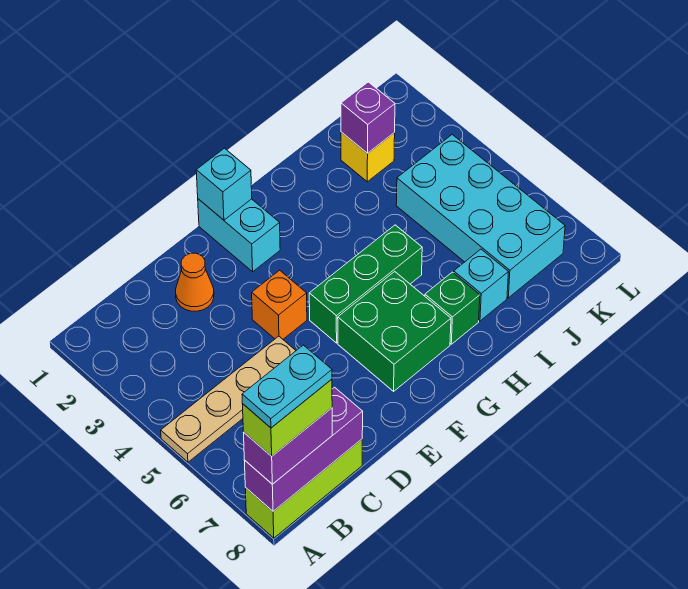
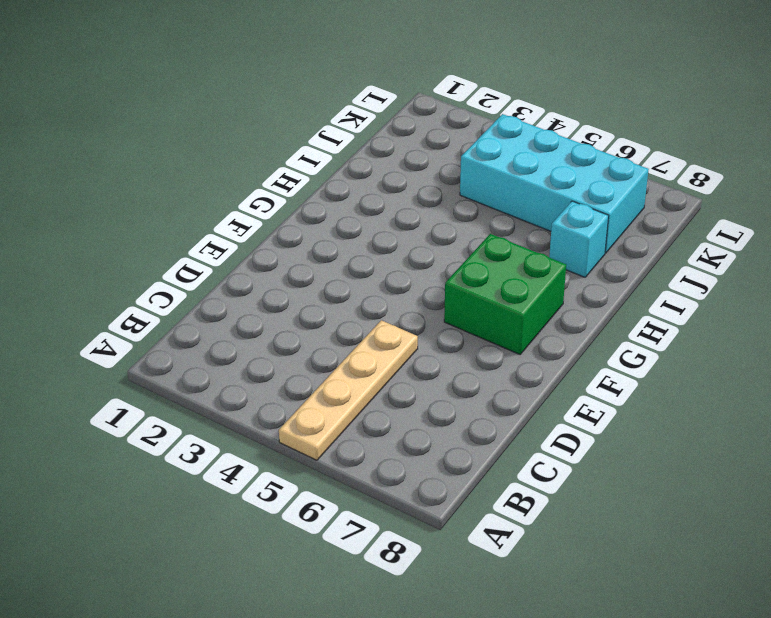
none -> lime brick A8:C8 level 1
none -> orange cone D2 level 1
none -> orange brick E4 level 1

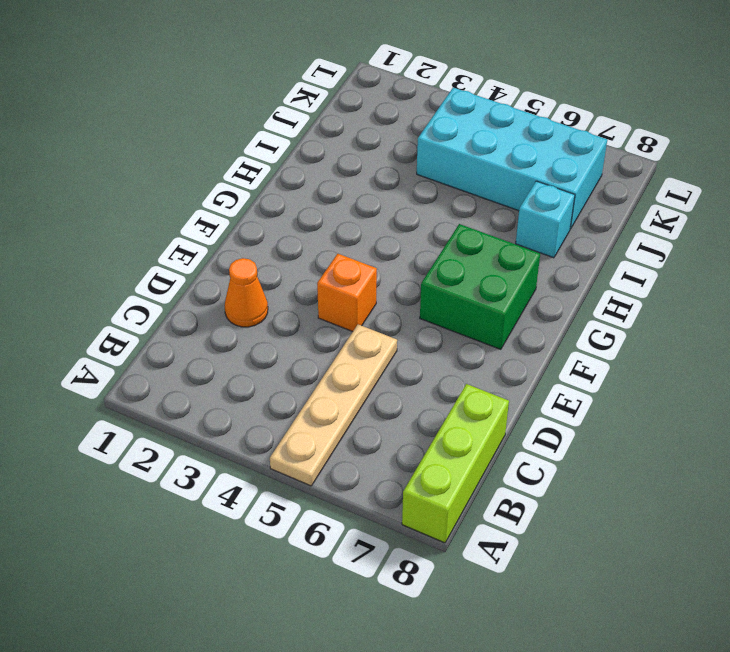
none -> cyan brick F1:F2 level 1
none -> green brick F5:H5 level 1
none -> green brick H7 level 1

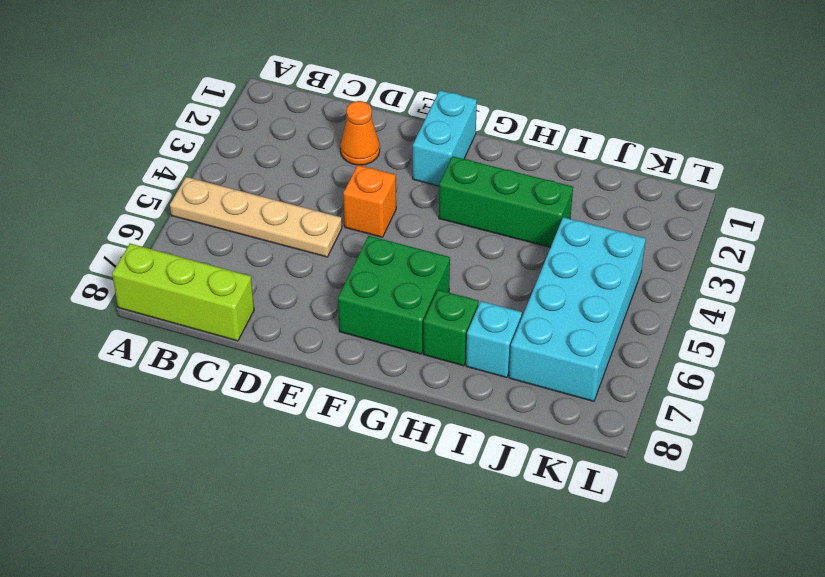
green brick G3:I3 level 1 -> green brick F5:H5 level 1
none -> yellow brick J2 level 1
none -> purple brick A8:C8 level 2
none -> cyan brick F1 level 2

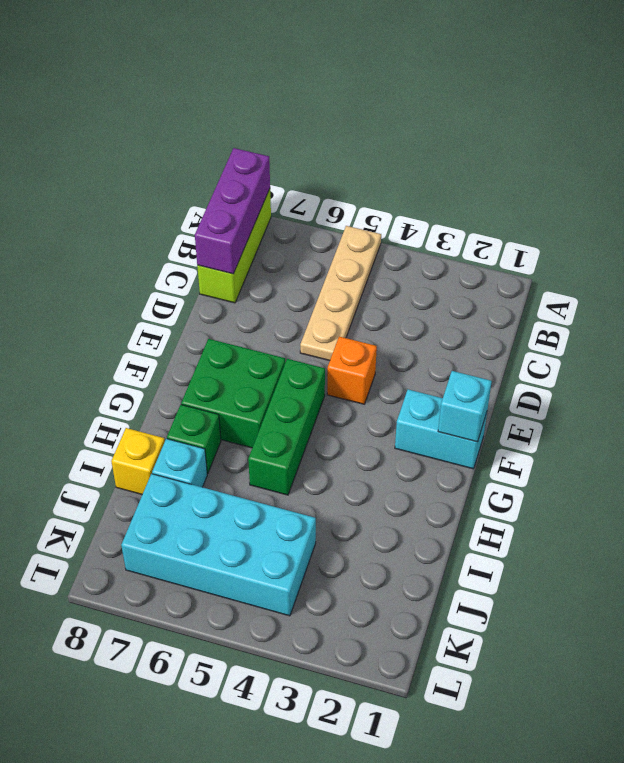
yellow brick I8 level 1 -> yellow brick J2 level 1
none -> orange cone D2 level 1
none -> purple brick J2 level 2
none -> purple brick A8:B8 level 3

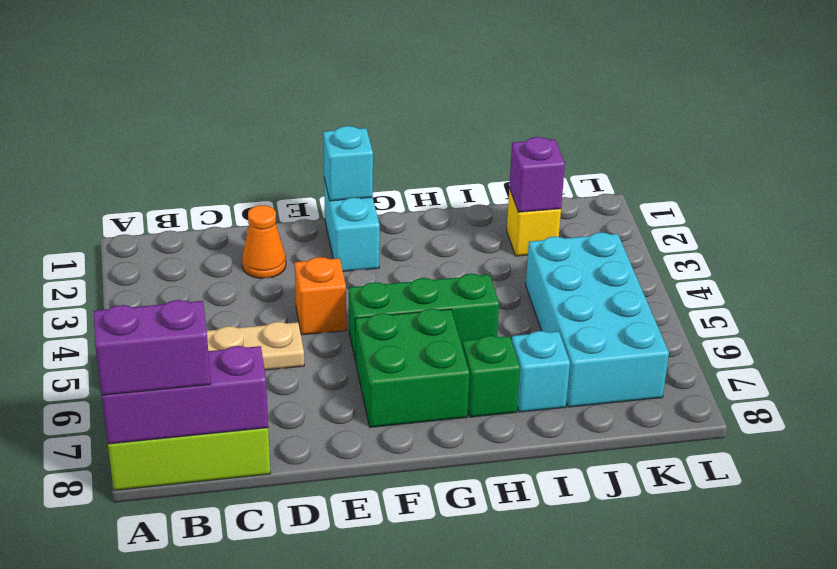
none -> lime brick A8:B8 level 4
none -> cyan plate A8:B8 level 5

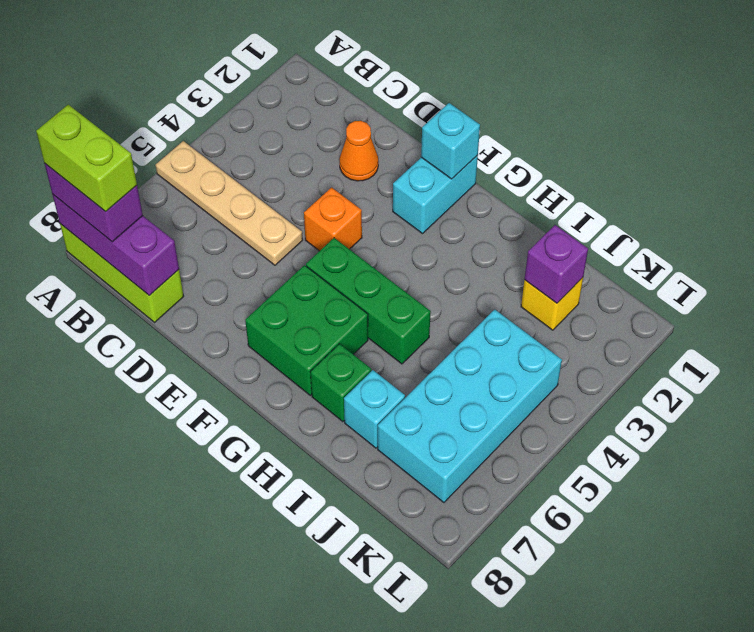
none -> cyan plate A8:B8 level 5

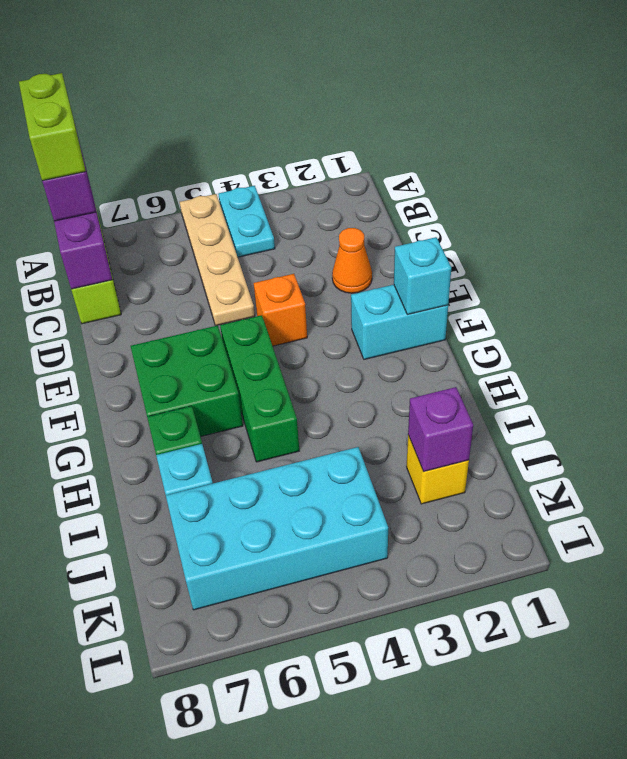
cyan plate A4:B4 level 1 -> cyan plate A8:B8 level 5

